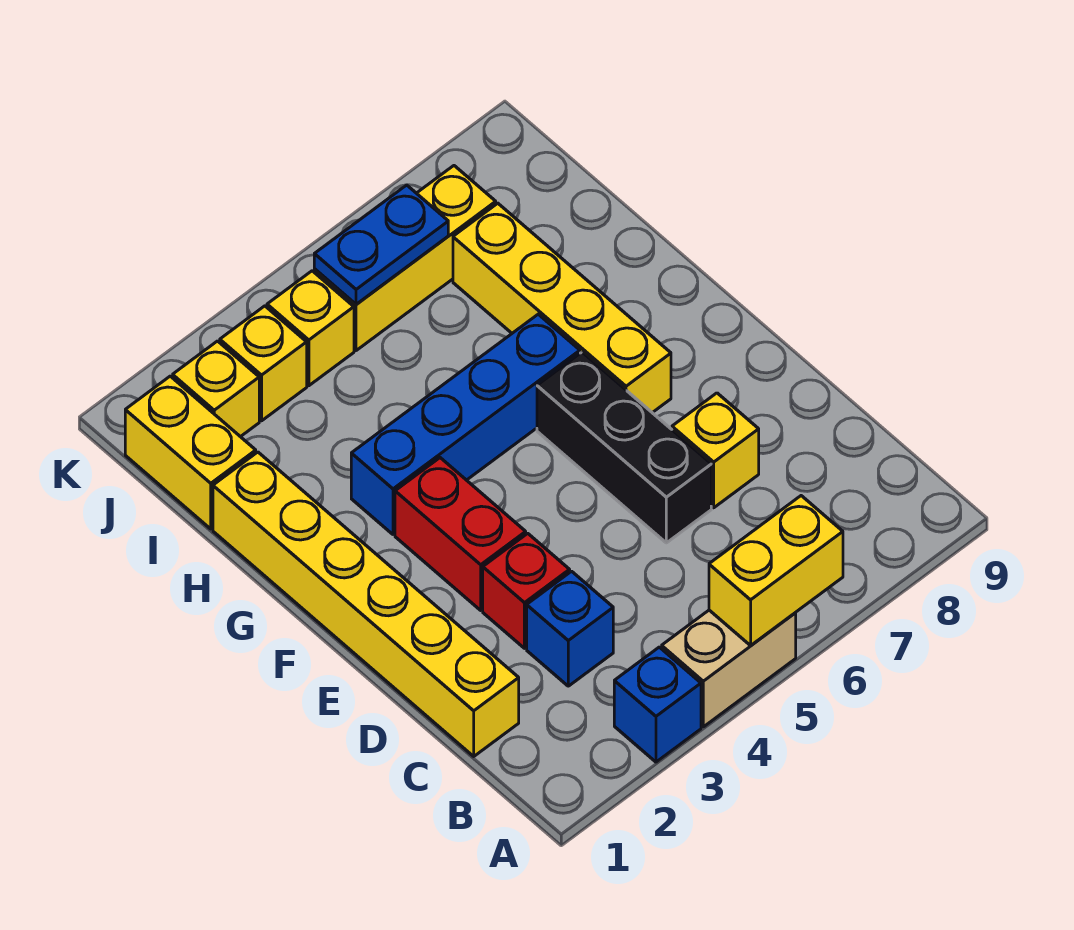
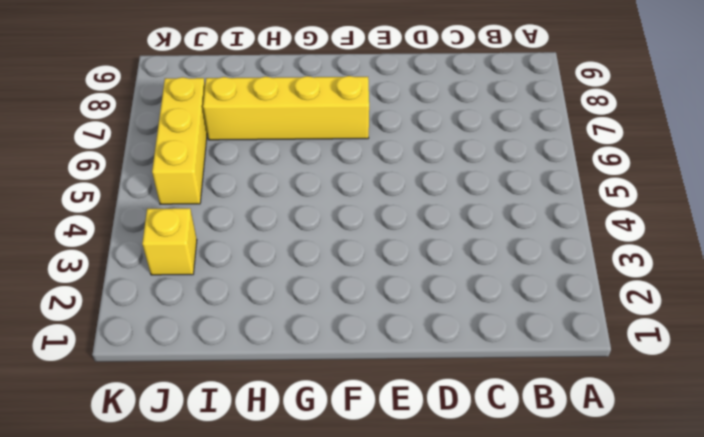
none -> blue brick A3 level 1
none -> tan brick A4:A5 level 1
none -> yellow brick C1:H1 level 1

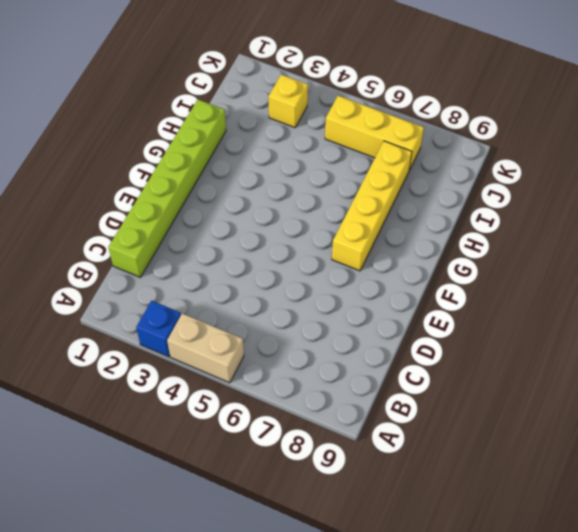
lime brick C1:H1 level 1 -> yellow brick C1:H1 level 1
none -> blue brick C3 level 1
none -> red brick D3 level 1
none -> black brick D6:F6 level 1

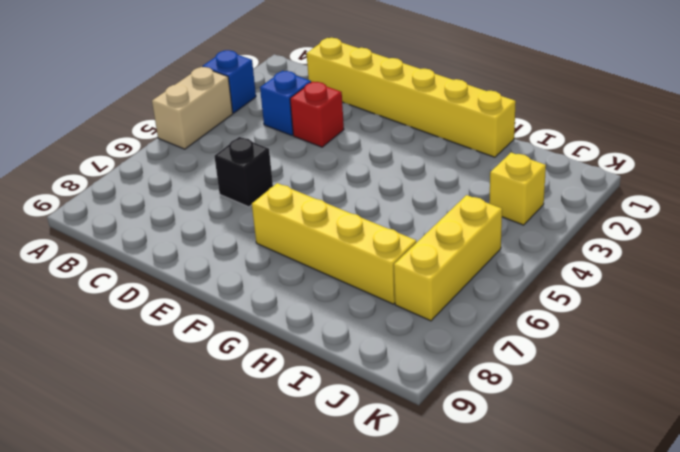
black brick D6 level 1 -> black brick D6:F6 level 1
none -> yellow brick D7 level 1
none -> red brick E3:F3 level 1
none -> blue brick G3:G6 level 1

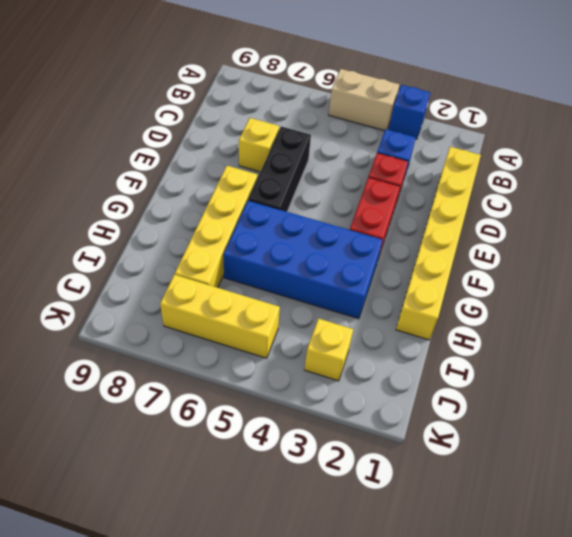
blue brick G3:H6 level 1 -> blue brick G3:G6 level 1
none -> yellow brick I1:J1 level 1
none -> yellow brick J2 level 1
none -> yellow brick J4 level 1

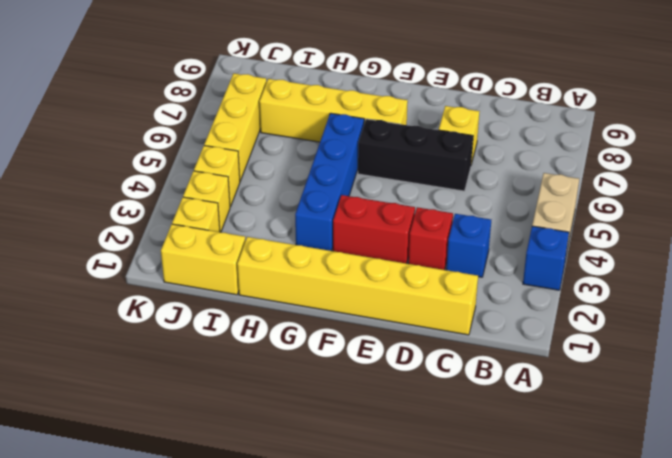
none -> yellow brick A5:A6 level 2
none -> blue plate J5:J6 level 2

